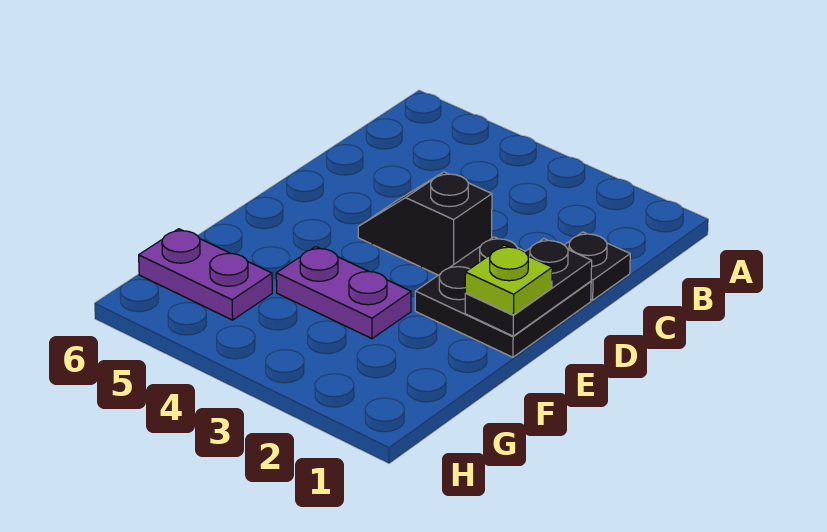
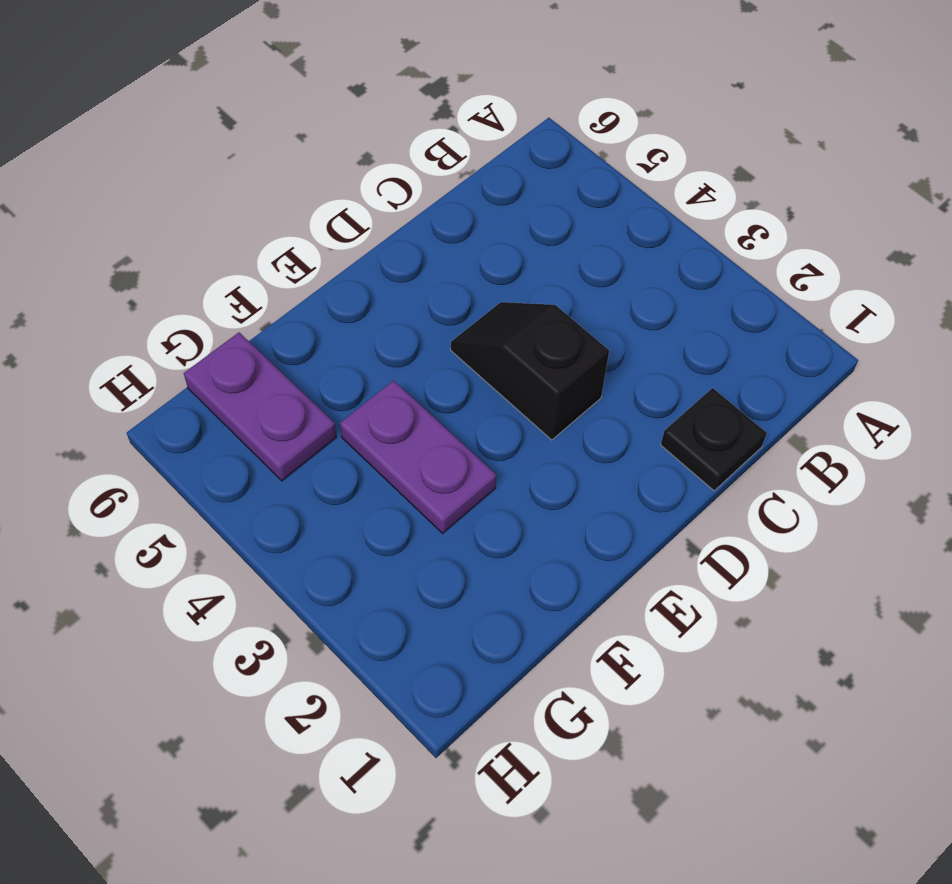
none -> black plate D1:E2 level 1
none -> black plate D1:E1 level 2

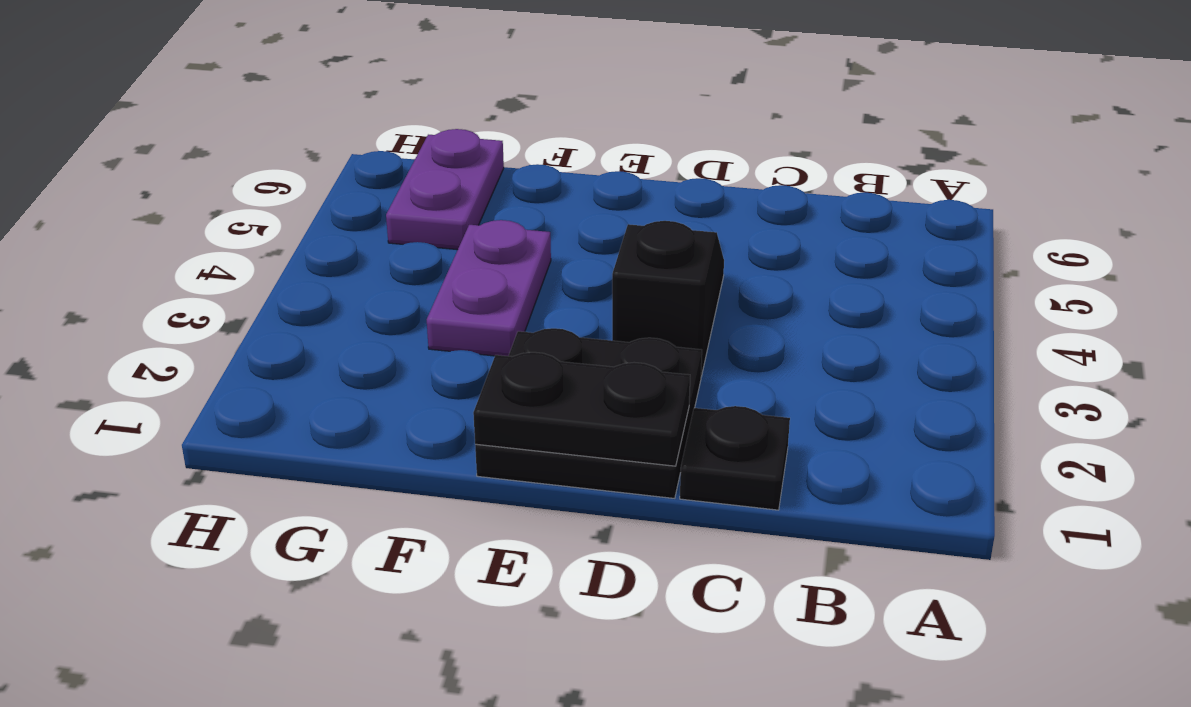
none -> lime plate E1 level 3

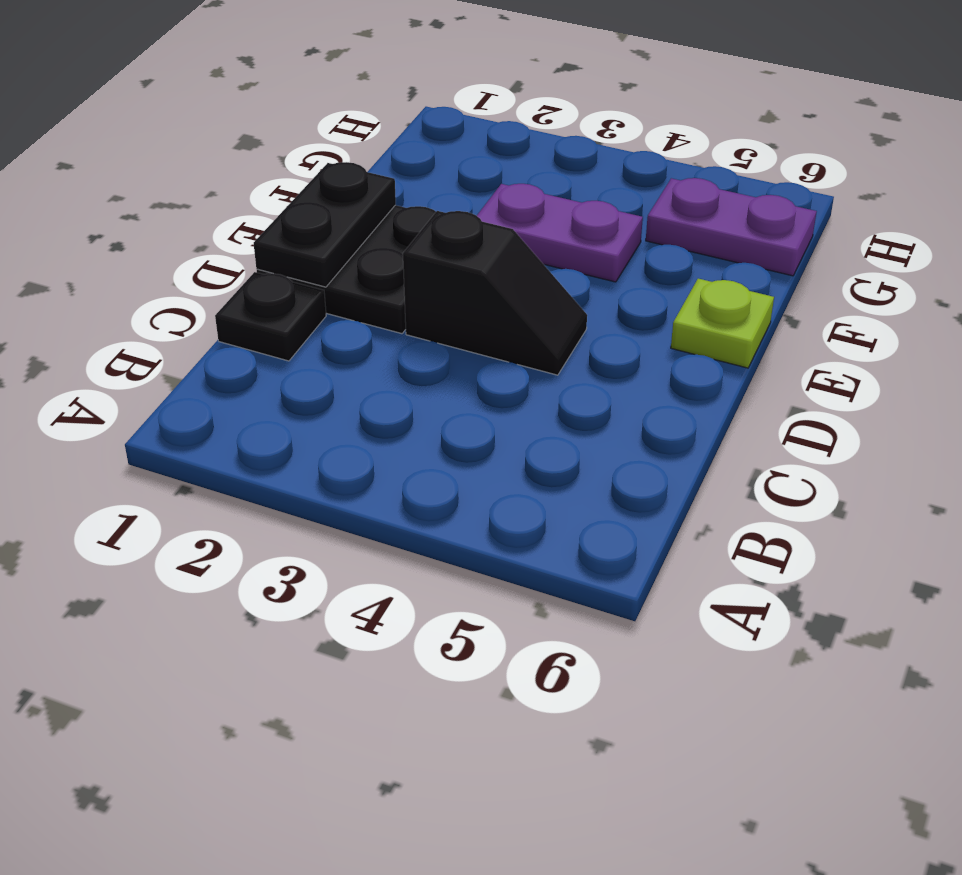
lime plate E6 level 1 -> lime plate E1 level 3

